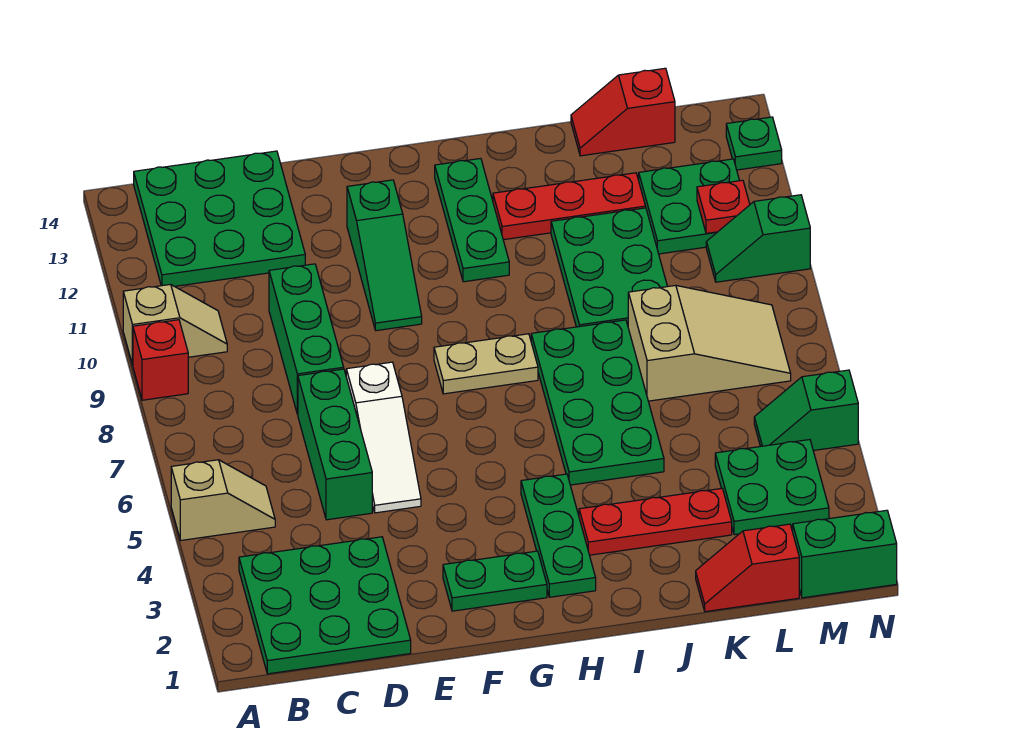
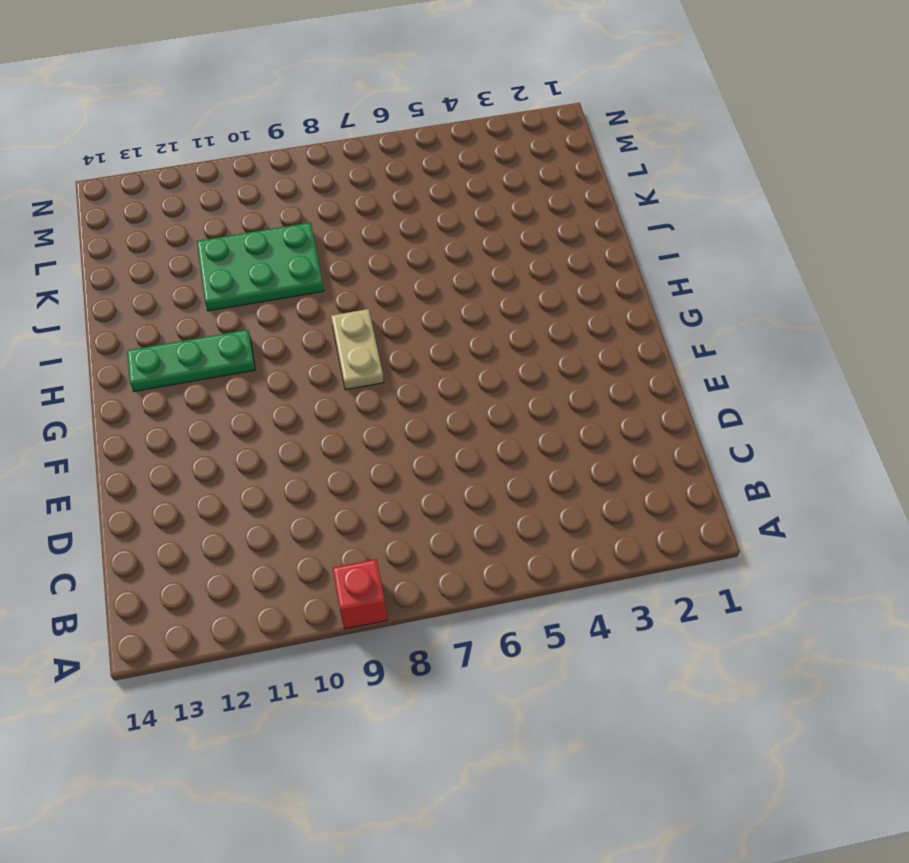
none -> tan slope A5:B5 level 1 top A
none -> tan slope A10:B10 level 1 top A
none -> green plate B1:D3 level 1

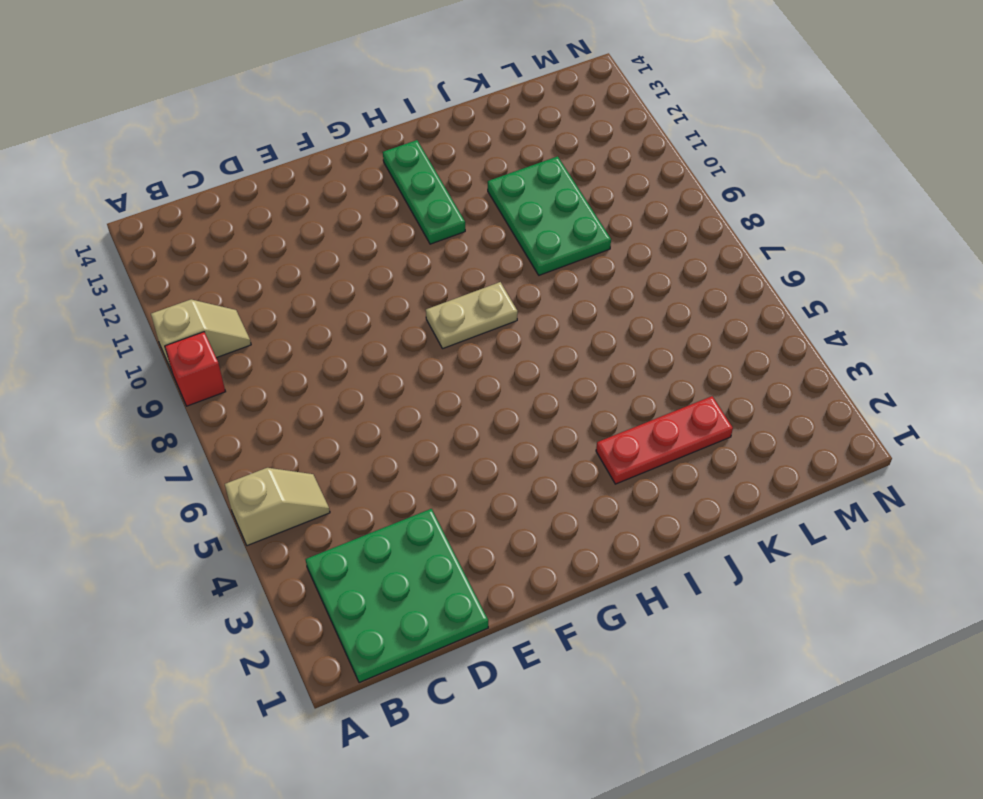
none -> green plate B12:D14 level 1
none -> green brick D5:D7 level 1
none -> green brick D8:D10 level 1

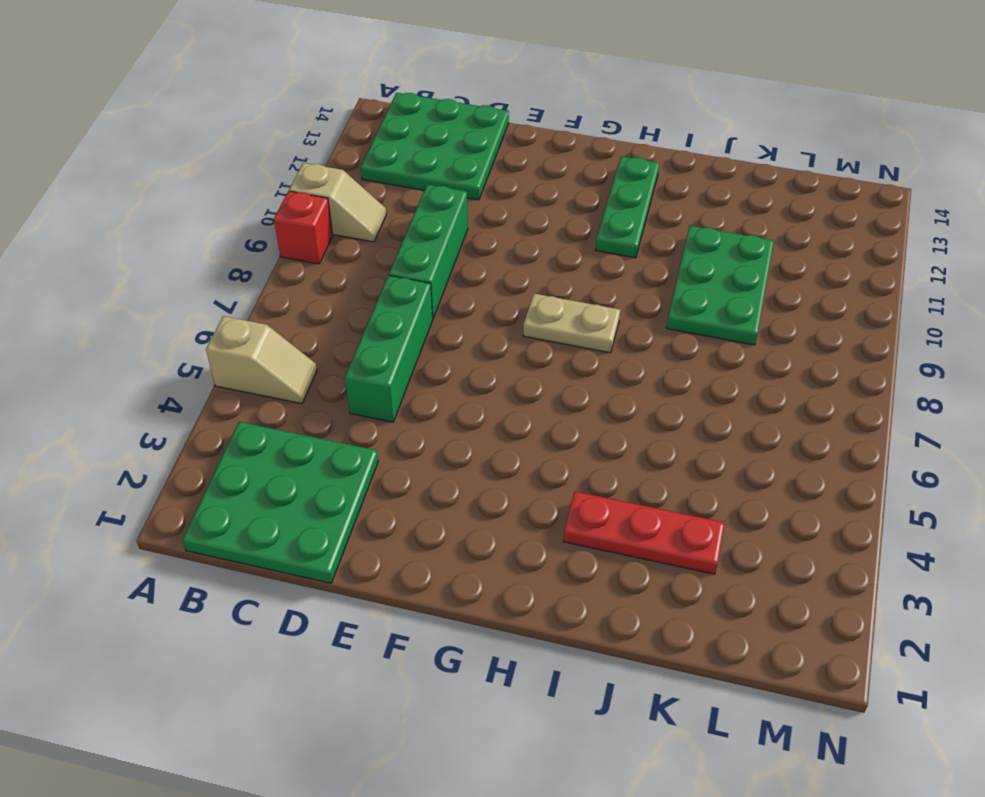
none -> white slope E5:E7 level 1 top 7
none -> green plate F2:G2 level 1
none -> green slope F10:F12 level 1 top 12

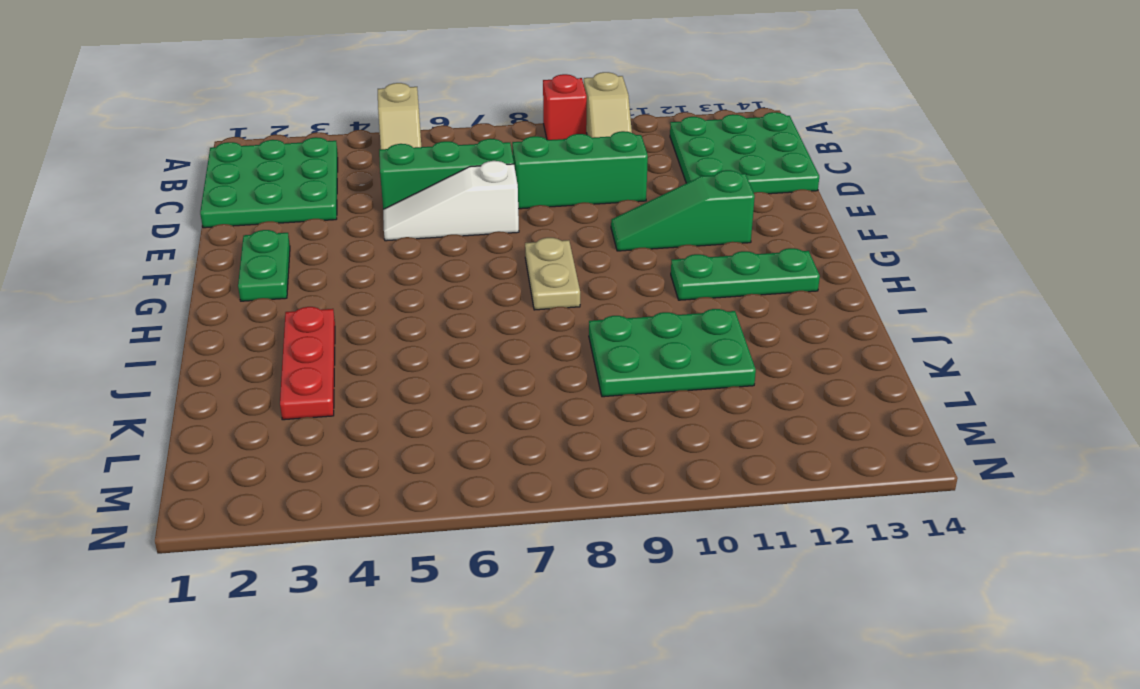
none -> green plate H2:H4 level 1
none -> green plate I5:J8 level 1
none -> red plate I12:K12 level 1

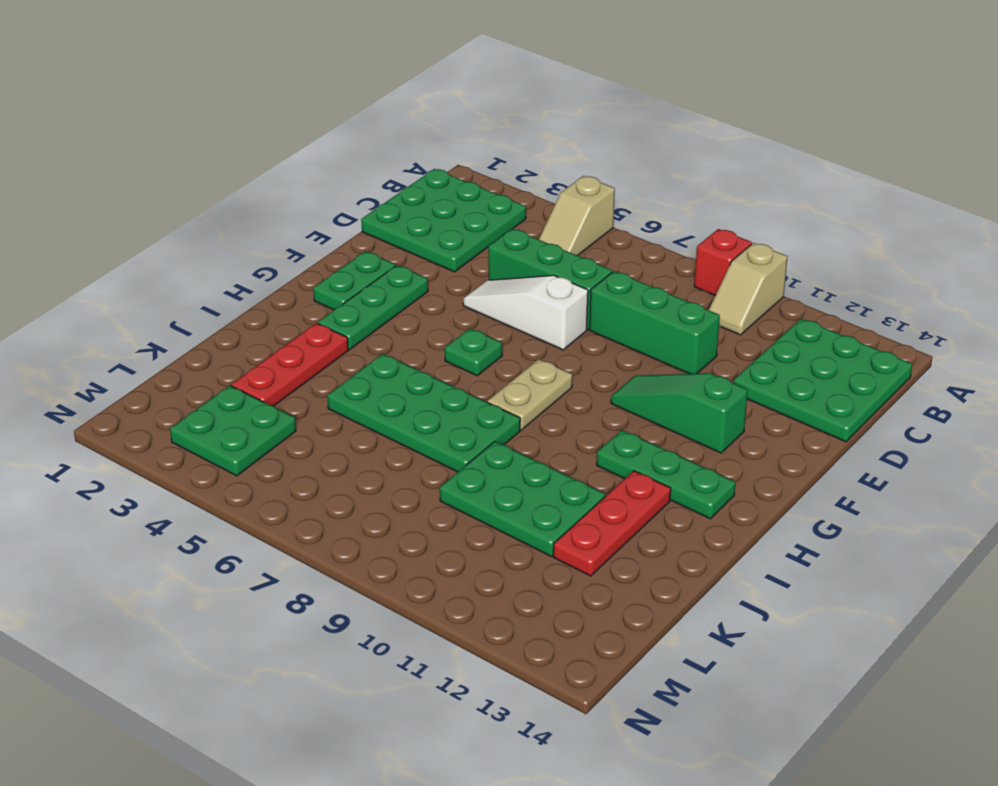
green plate F3:H3 level 1 -> green plate H2:H4 level 1
green plate G6 level 1 -> green plate N13 level 1
none -> red slope K1:L1 level 1 top L
none -> tan slope K7:M8 level 1 top K
none -> red slope K14:L14 level 1 top L

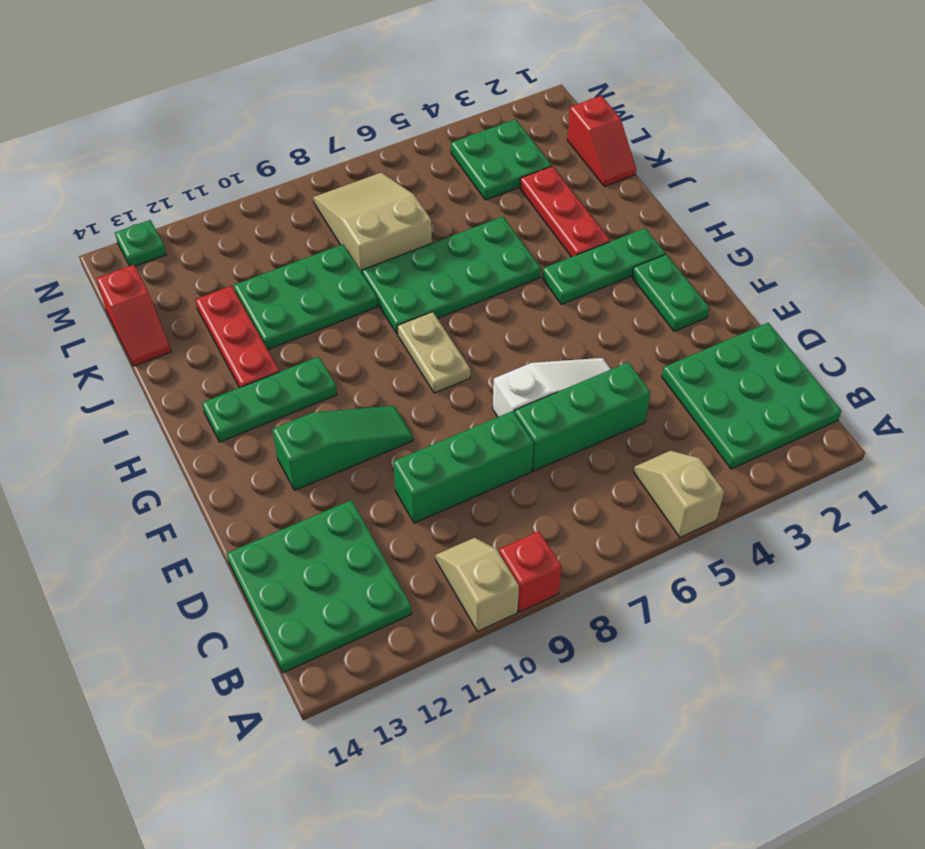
none -> green plate L11:M12 level 1
none -> green brick M1:N1 level 1
none -> green slope M5:N5 level 1 top N

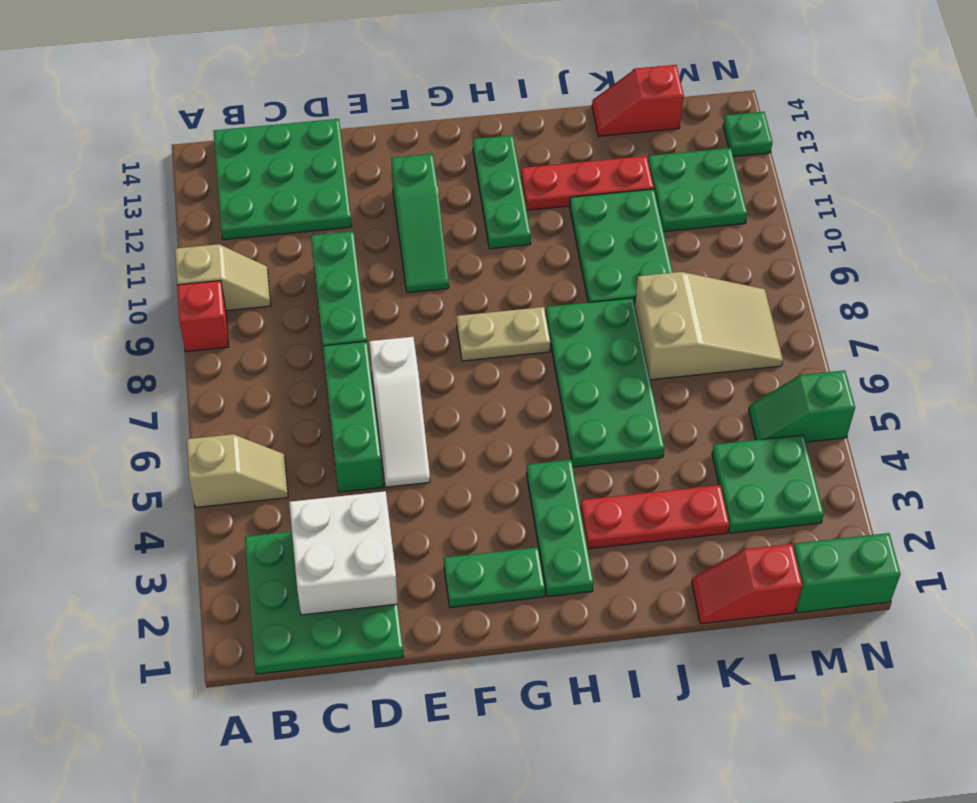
white brick C2:D3 level 2 -> none
none -> green slope M10:N10 level 1 top N
none -> red plate M11 level 2

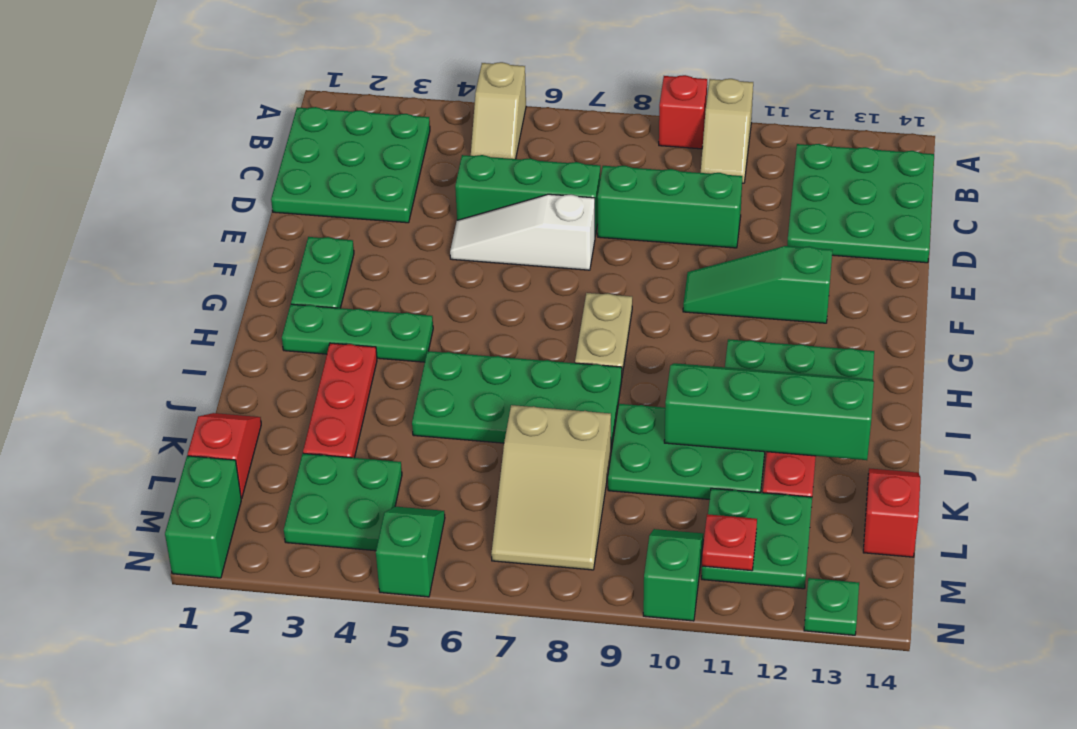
green slope I10:J13 level 2 top J -> none

